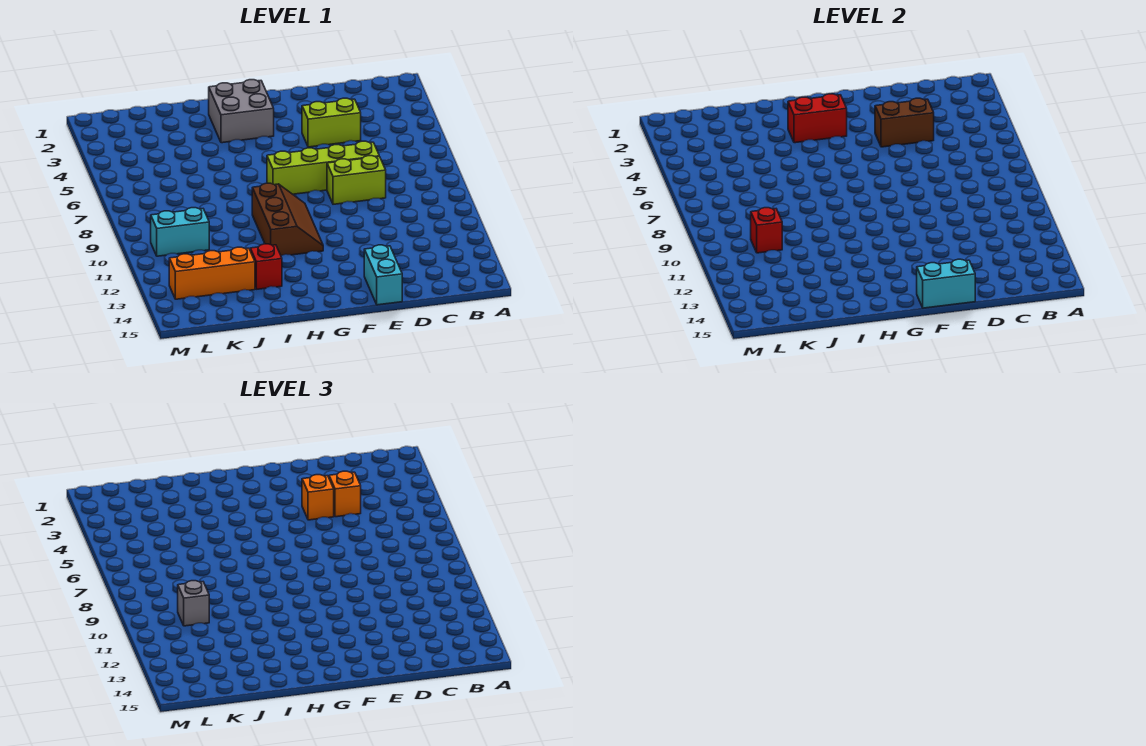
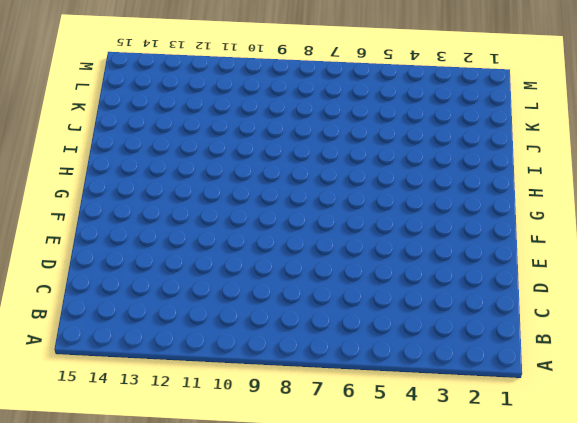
none -> lime brick D4:E4 level 1
none -> lime brick D7:G7 level 1
none -> lime brick D8:E8 level 1

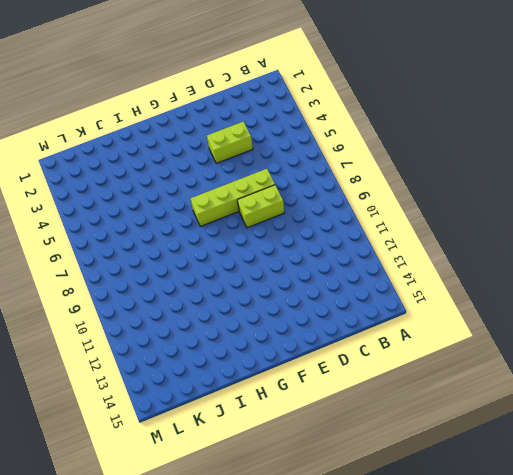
none -> cyan brick E14:E15 level 1
none -> grey brick G2:H3 level 1
none -> brown slope G9:H11 level 1 top H

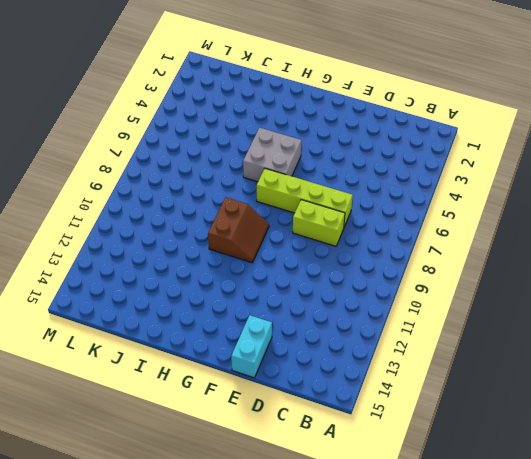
grey brick G5:H6 level 1 -> grey brick G2:H3 level 1
brown slope G9:H10 level 1 top H -> brown slope G9:H11 level 1 top H
none -> lime brick D4:E4 level 1
none -> red brick I13 level 1
none -> orange brick J13:L13 level 1

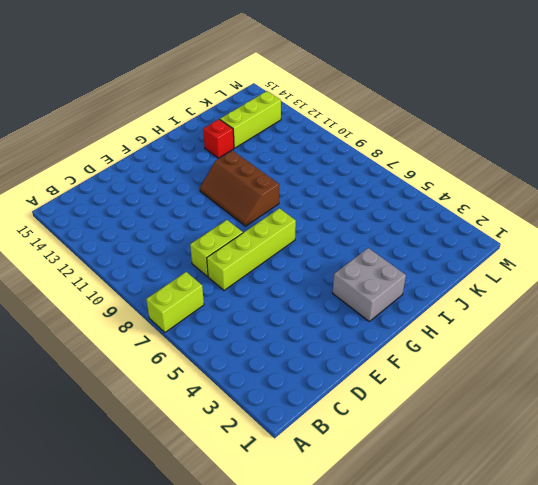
lime brick A7:B7 level 1 -> lime brick D4:E4 level 1
lime brick J13:L13 level 1 -> orange brick J13:L13 level 1
none -> cyan brick E14:E15 level 1
none -> cyan brick K10:L10 level 1
none -> brown brick D4:E4 level 2

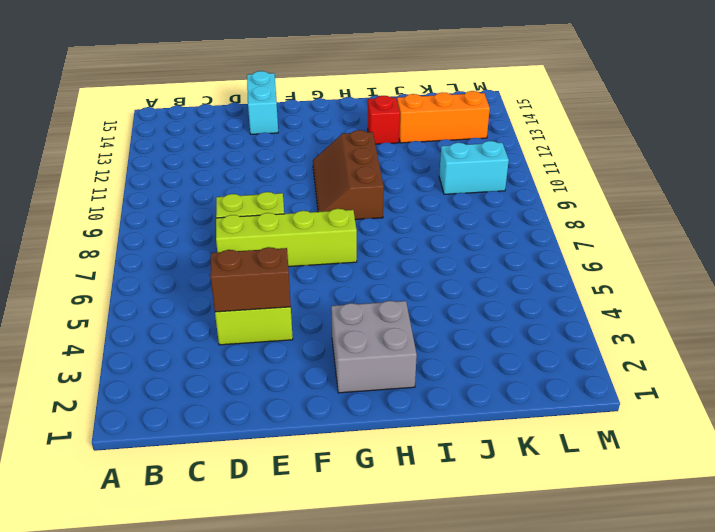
none -> cyan brick E15:F15 level 2
none -> red brick G3:H3 level 2
none -> red brick K10 level 2

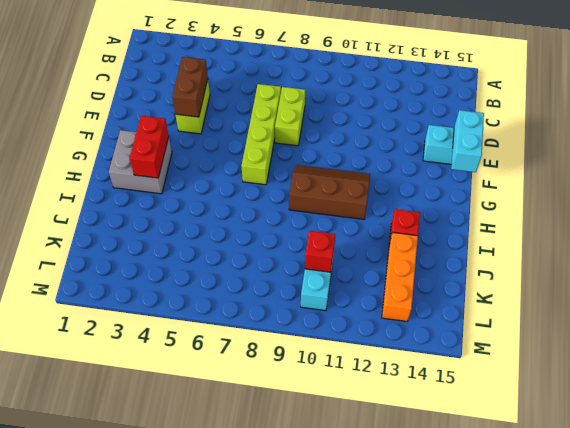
none -> orange brick D4 level 3
none -> orange brick E4 level 3
none -> grey brick K10 level 3

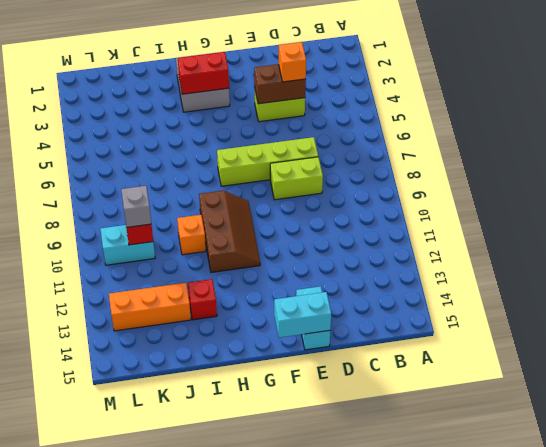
orange brick I10 level 1 -> orange brick E4 level 3

